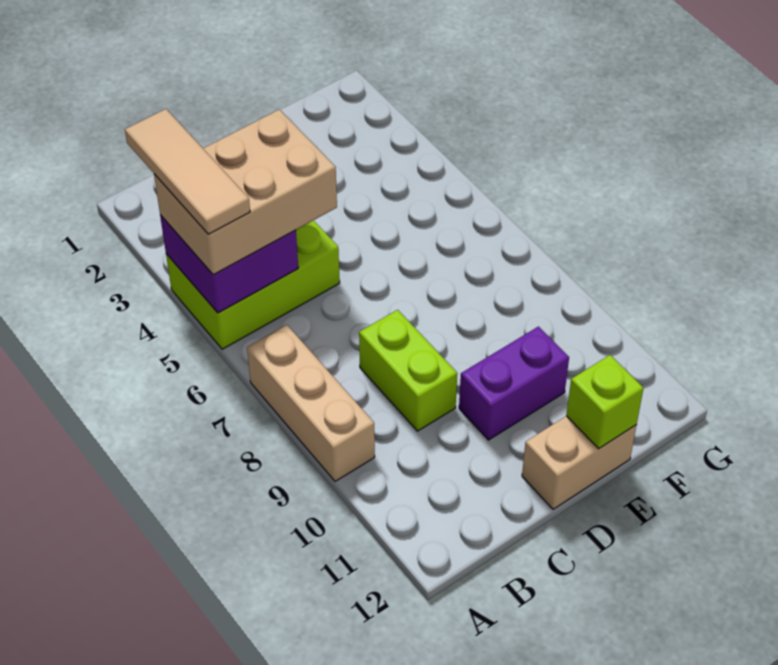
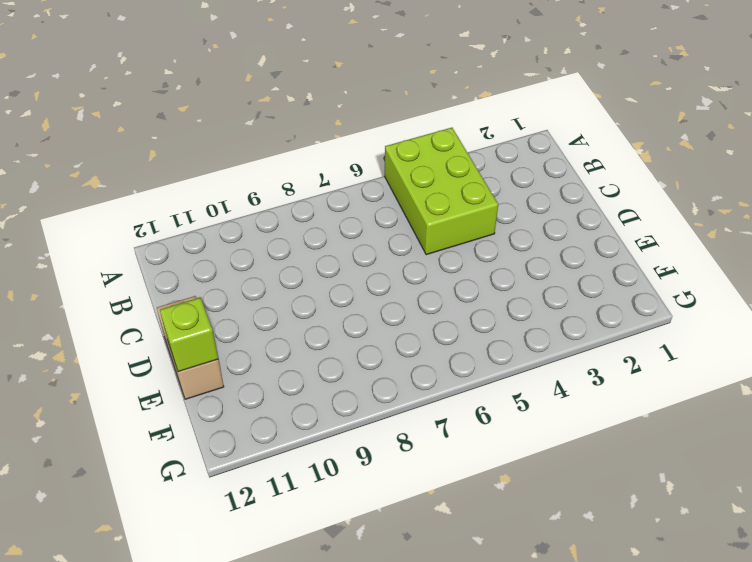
none -> tan brick A7:A9 level 1
none -> lime brick C8:C9 level 1

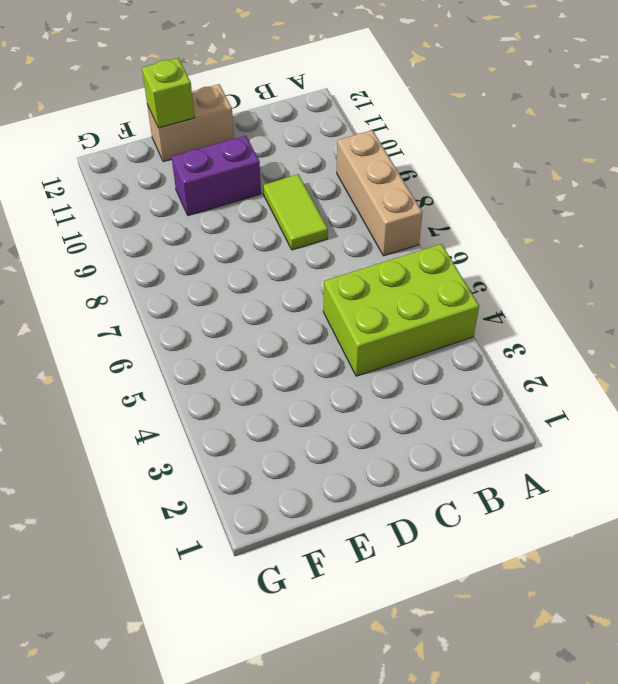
lime tile C8:C9 level 1 -> lime brick C8:C9 level 1
none -> purple brick A4:B5 level 2
none -> tan brick A4:C5 level 3

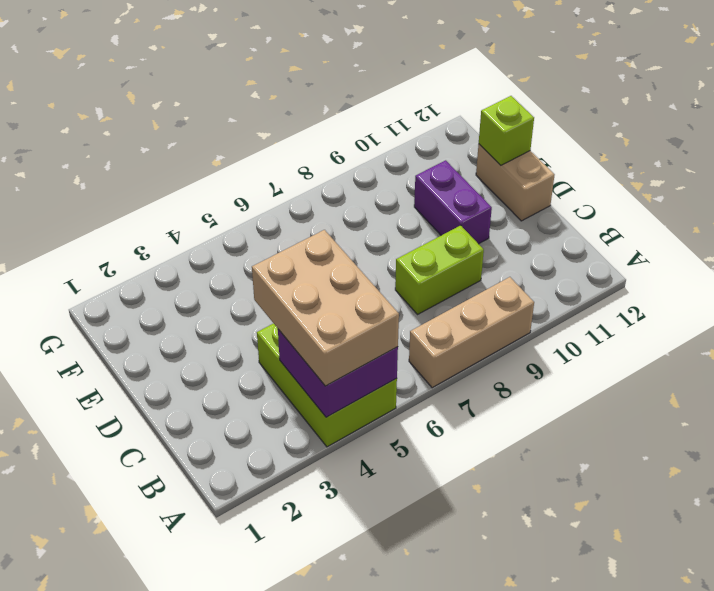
none -> tan tile A3:A5 level 4

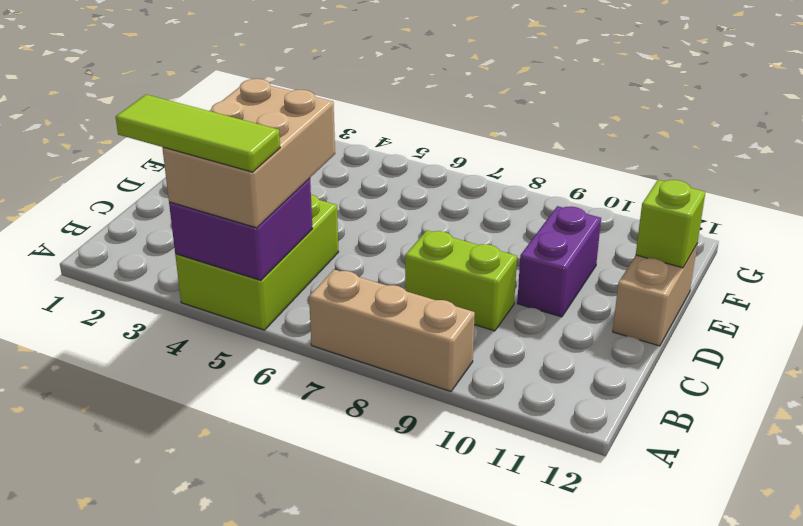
lime tile A3:A5 level 4 -> tan tile A3:A5 level 4

